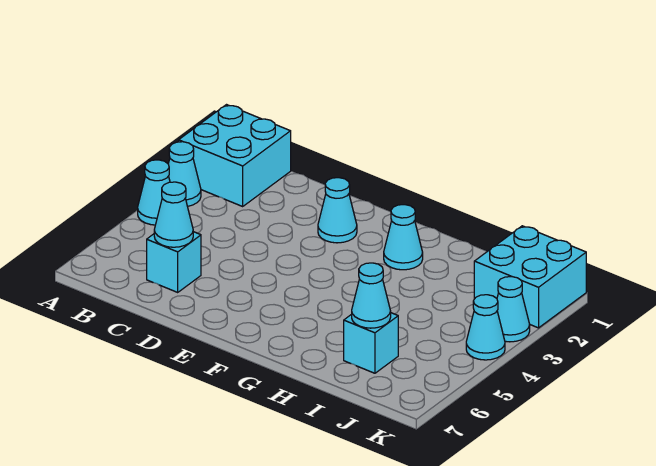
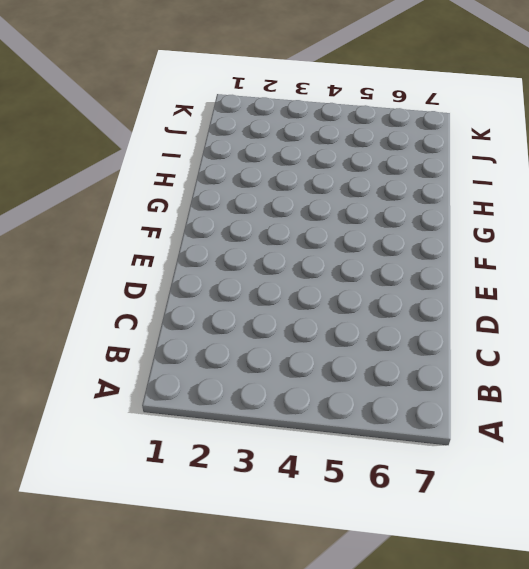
none -> cyan brick A1:B2 level 1
none -> cyan cone A3 level 1
none -> cyan cone A4 level 1

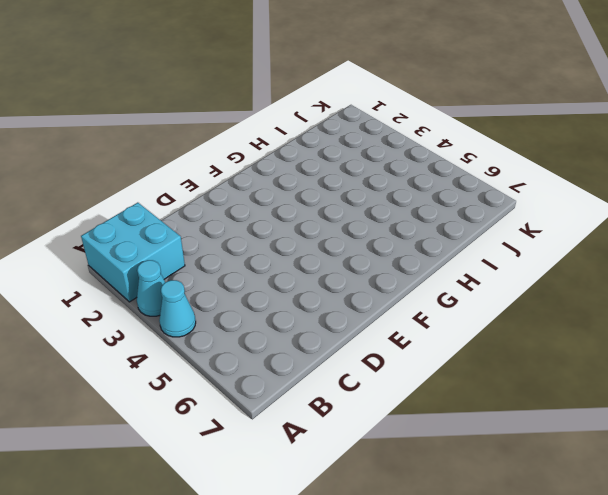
none -> cyan brick C6 level 1
none -> cyan cone E2 level 1
none -> cyan cone G2 level 1

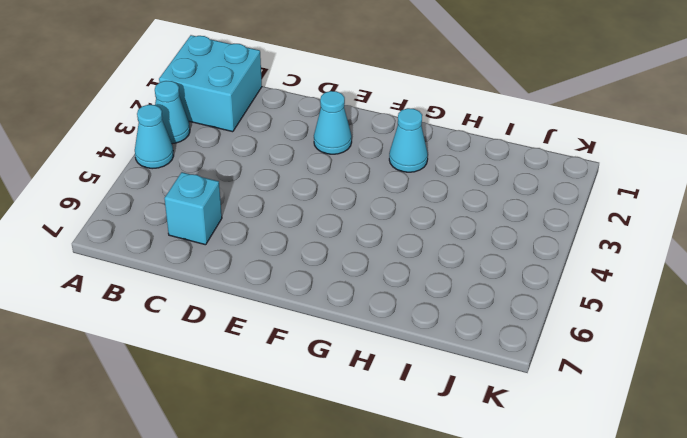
none -> cyan brick I6 level 1
none -> cyan brick J1:K2 level 1
none -> cyan cone K3 level 1

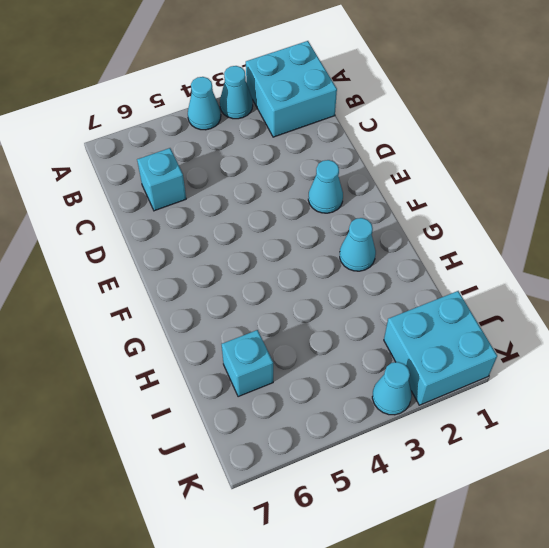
none -> cyan cone K4 level 1
none -> cyan cone C6 level 2
none -> cyan cone I6 level 2

